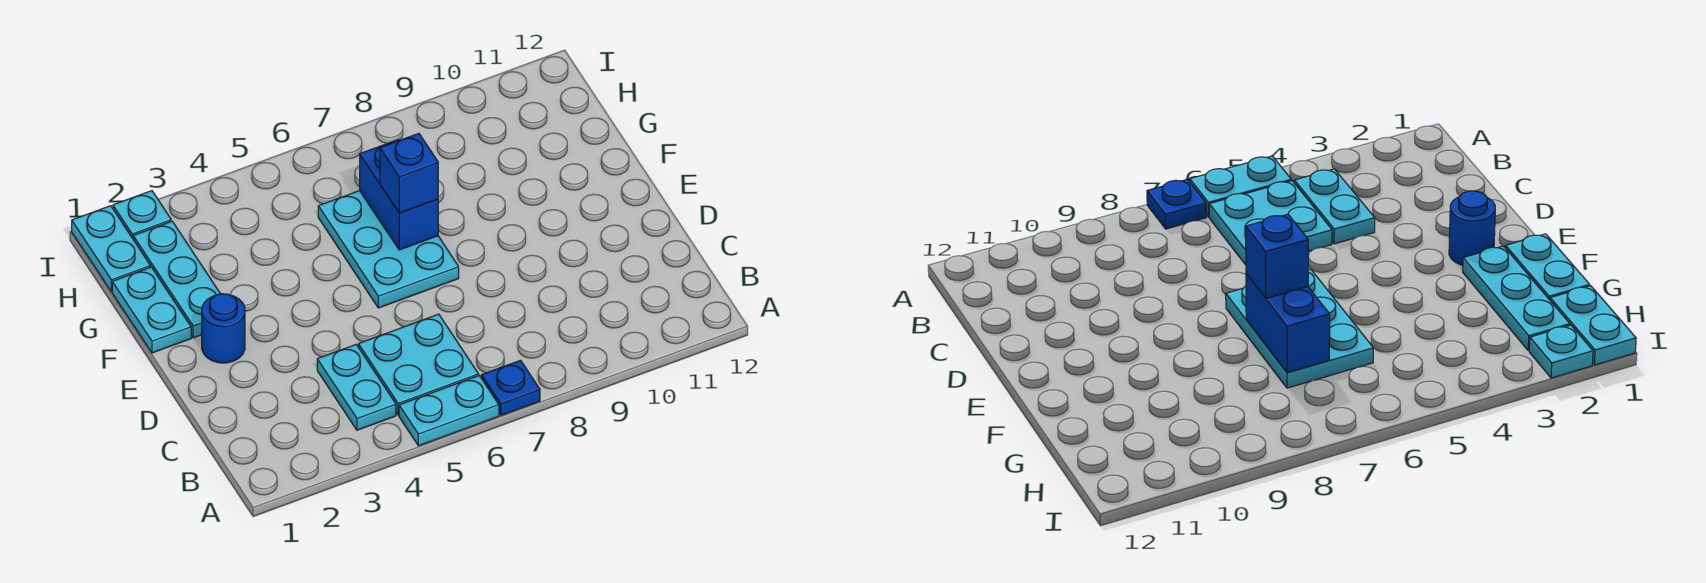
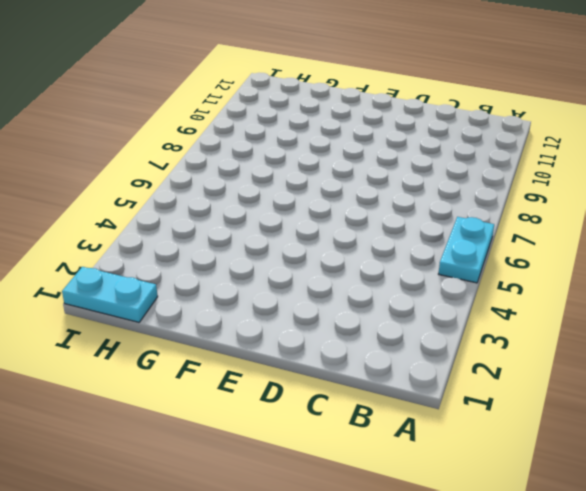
none -> blue plate A7 level 1
none -> cyan plate B4:C4 level 1
none -> cyan plate B5:C6 level 1

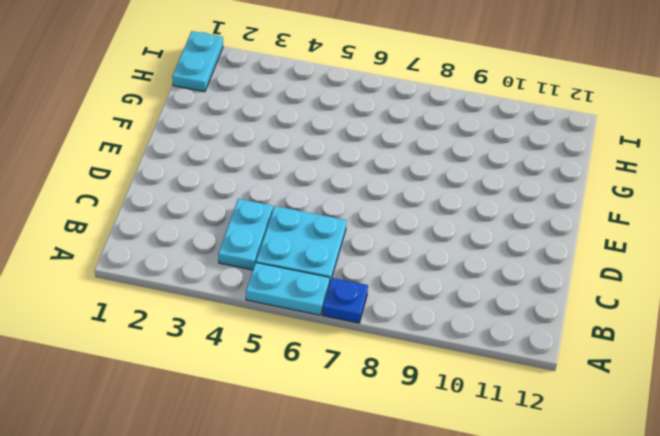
none -> blue round brick E2 level 1
none -> cyan plate E6:G7 level 1
none -> cyan plate F1:G1 level 1

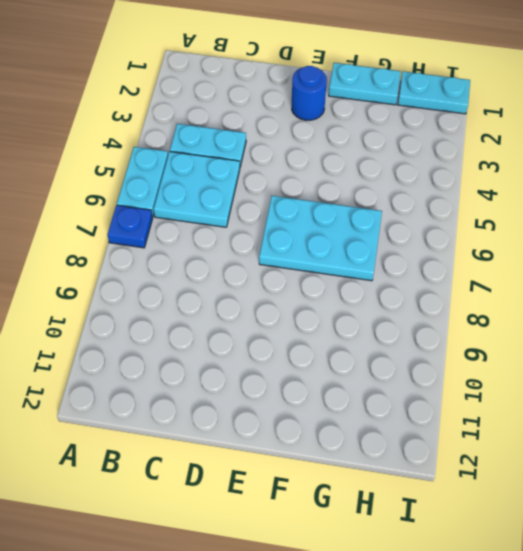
none -> cyan plate F2:H2 level 1
none -> cyan plate I2 level 1
none -> blue brick F7:G7 level 2

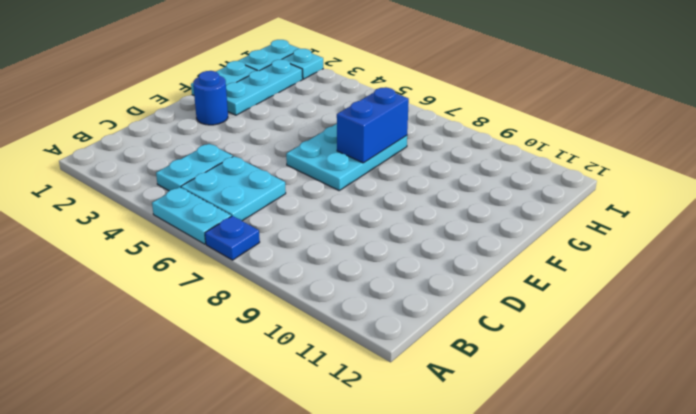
none -> blue brick F7 level 3

